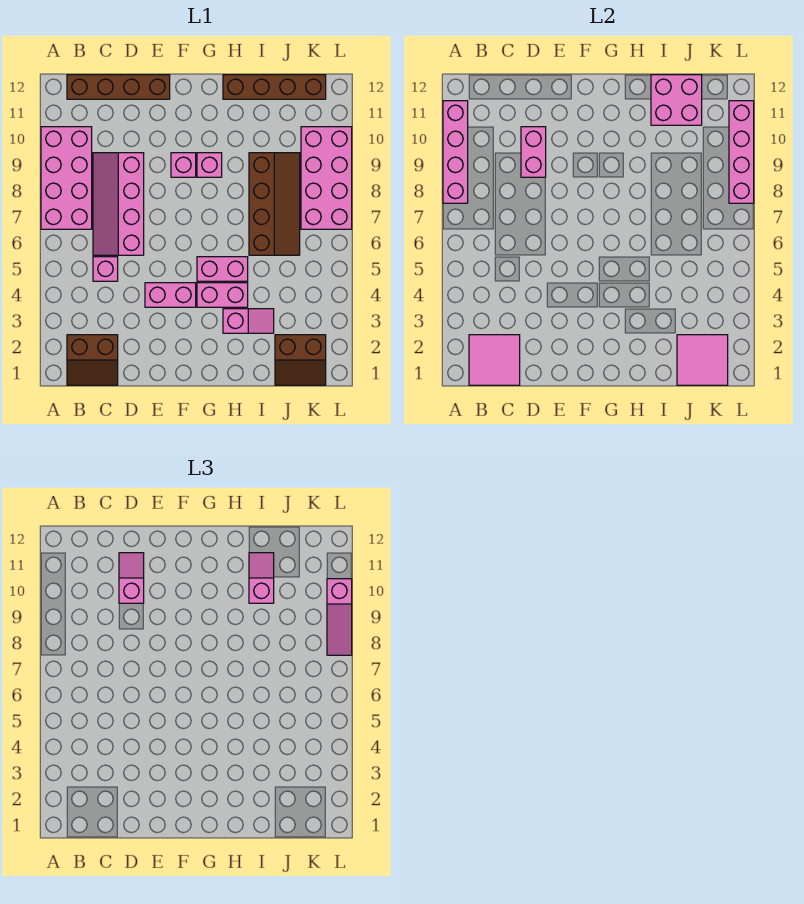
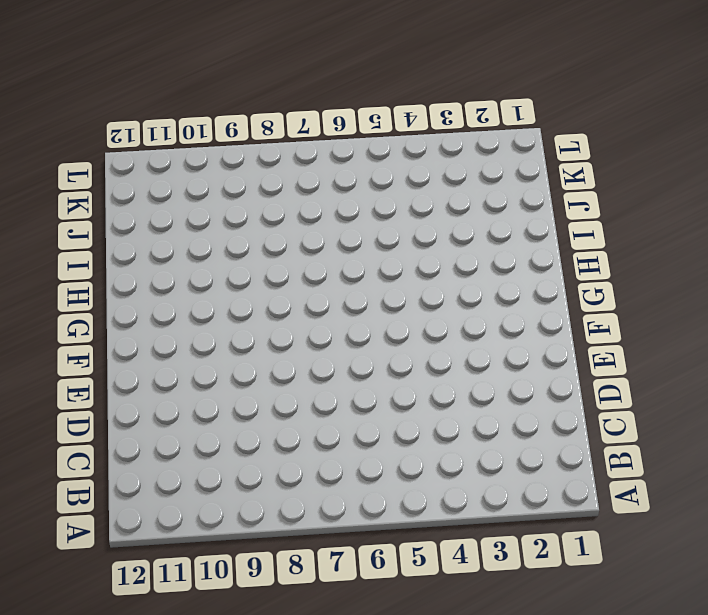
none -> pink brick A7:B10 level 1
none -> brown slope B1:C2 level 1 top 2
none -> brown brick B12:E12 level 1

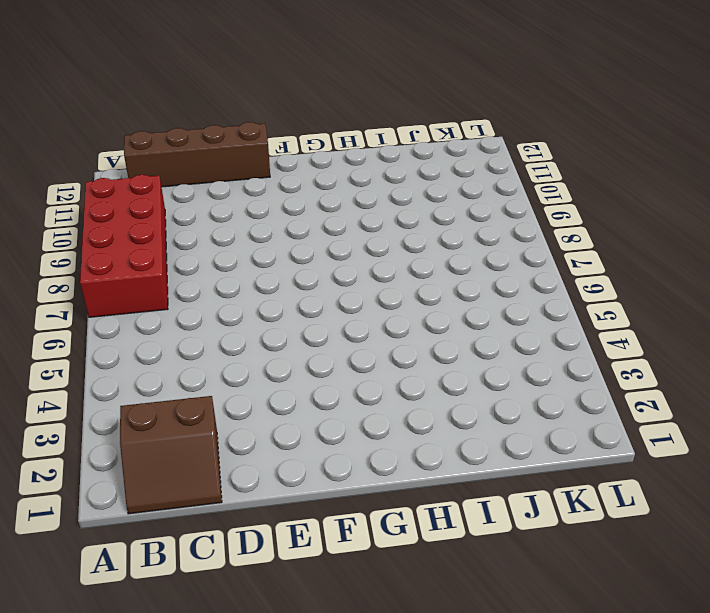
red brick A7:B10 level 1 -> pink brick A7:B10 level 1
none -> pink brick C5 level 1
none -> pink slope C6:D9 level 1 top D
none -> pink brick E4:F4 level 1

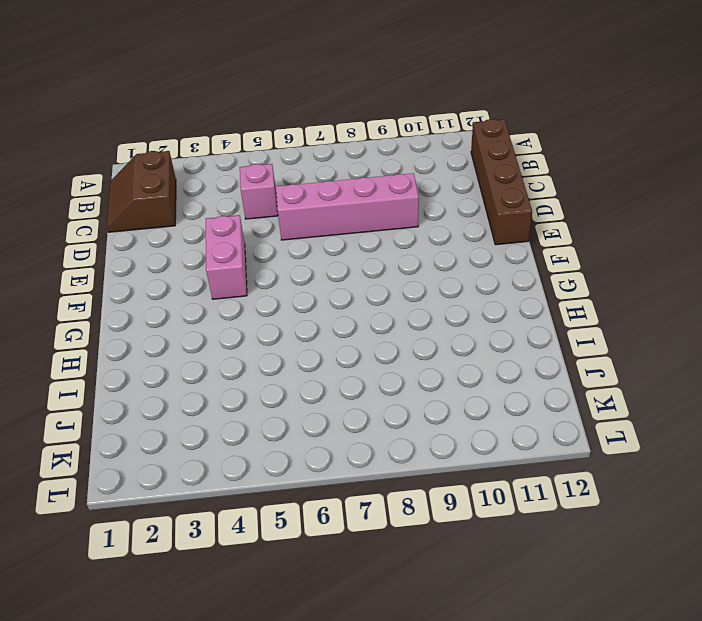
none -> pink brick A7:B10 level 1
none -> pink brick F9 level 1
none -> pink brick G4:H4 level 1

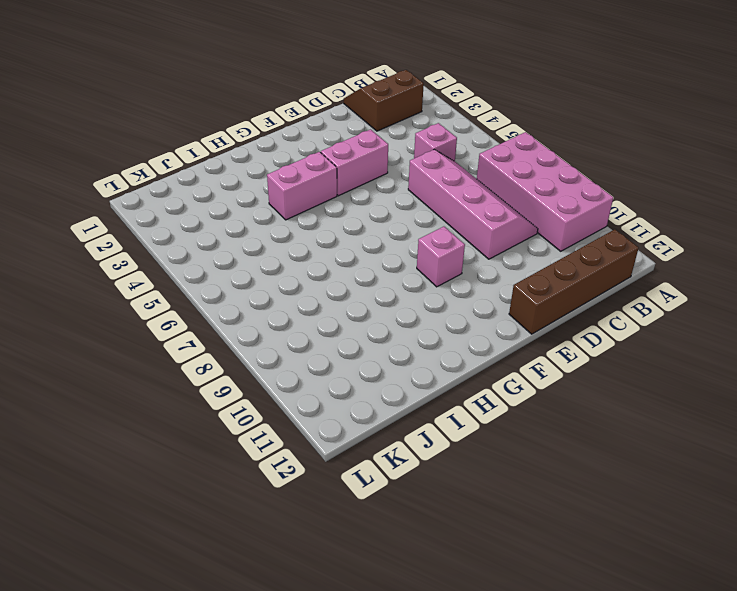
none -> pink brick G5:H5 level 1
none -> pink brick G9 level 1
none -> pink slope H3:I3 level 1 top H

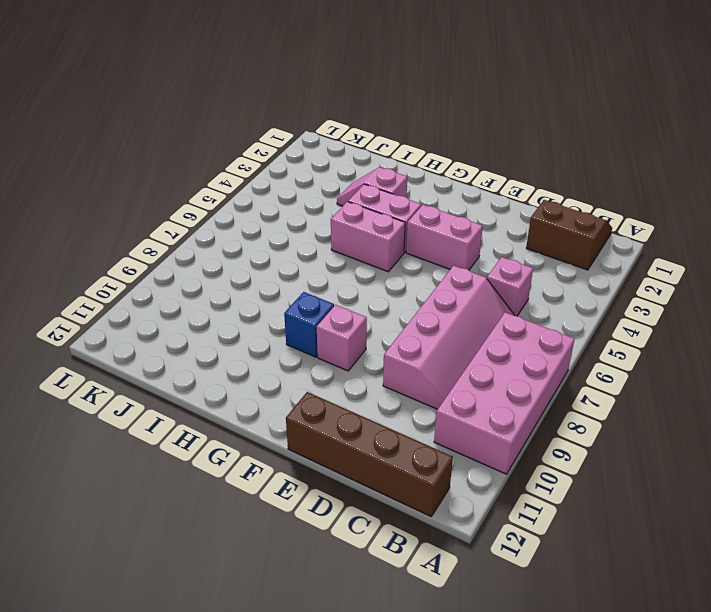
blue brick G9 level 1 -> pink brick G9 level 1
none -> brown brick H12:K12 level 1
none -> brown slope I6:J9 level 1 top I
none -> brown slope J1:K2 level 1 top 2

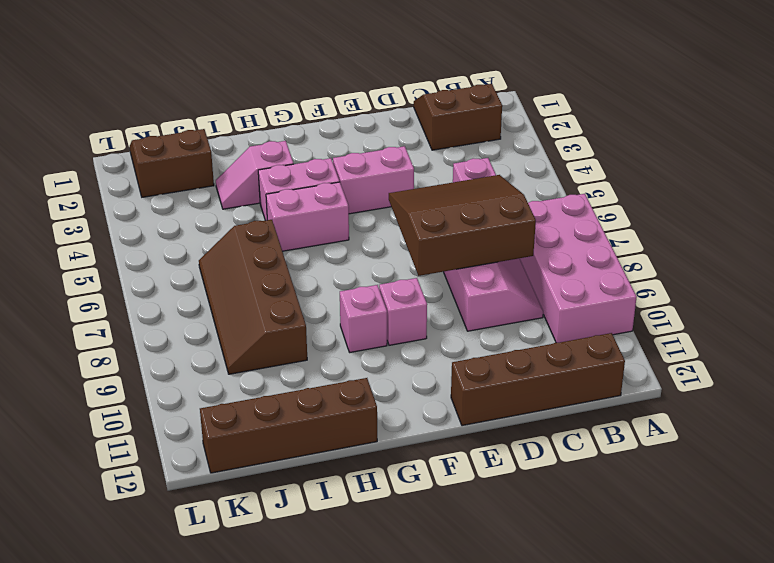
brown slope C6:E8 level 2 top 8 -> none
none -> pink brick K7:L10 level 1
none -> pink brick A8:A11 level 2
none -> pink tile B1:C2 level 2

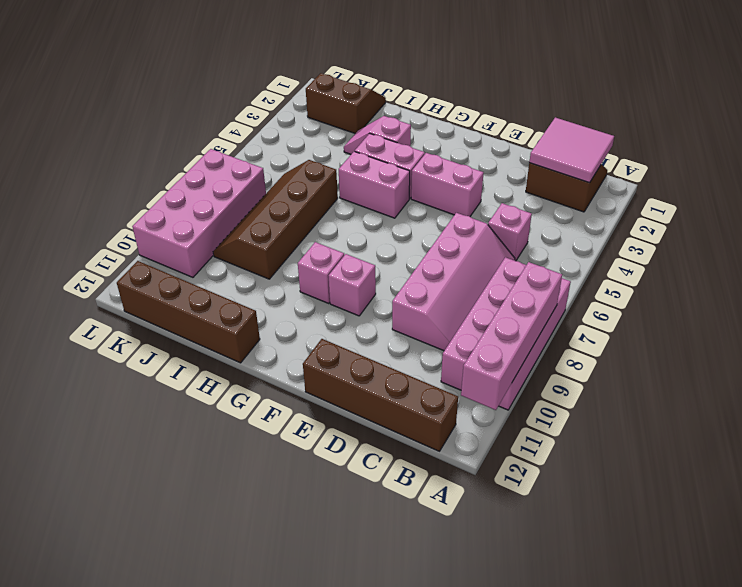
none -> pink brick D9:D10 level 2
none -> pink brick I11:J12 level 2
none -> pink tile J1:K2 level 2

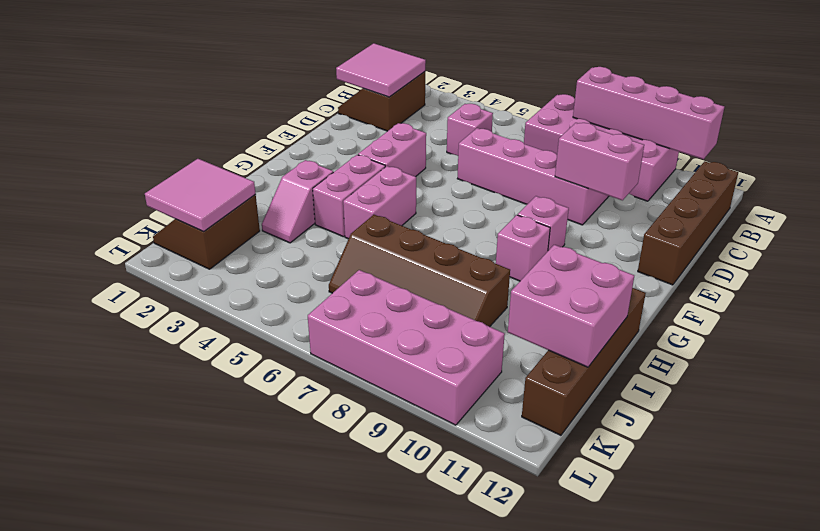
none -> pink brick L8:L11 level 2
none -> pink slope D10:D11 level 3 top 10
none -> pink slope I10:I11 level 3 top 10

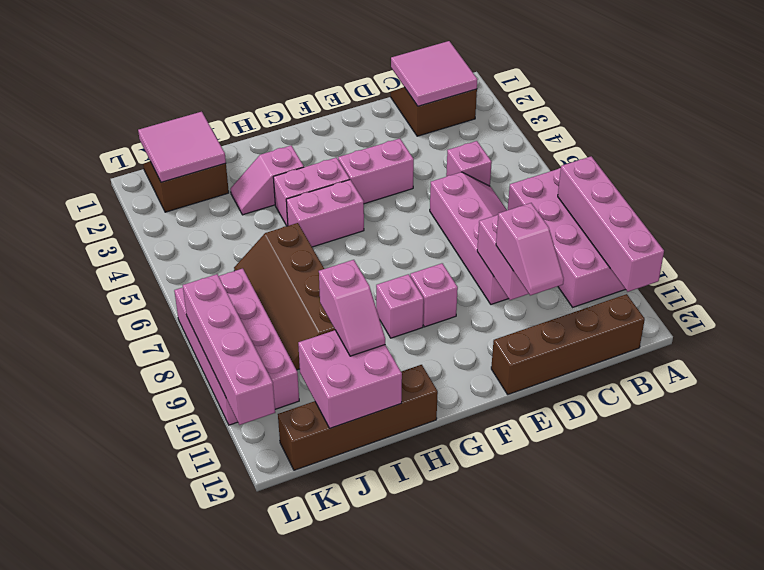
none -> pink slope L8:L10 level 3 top 10

